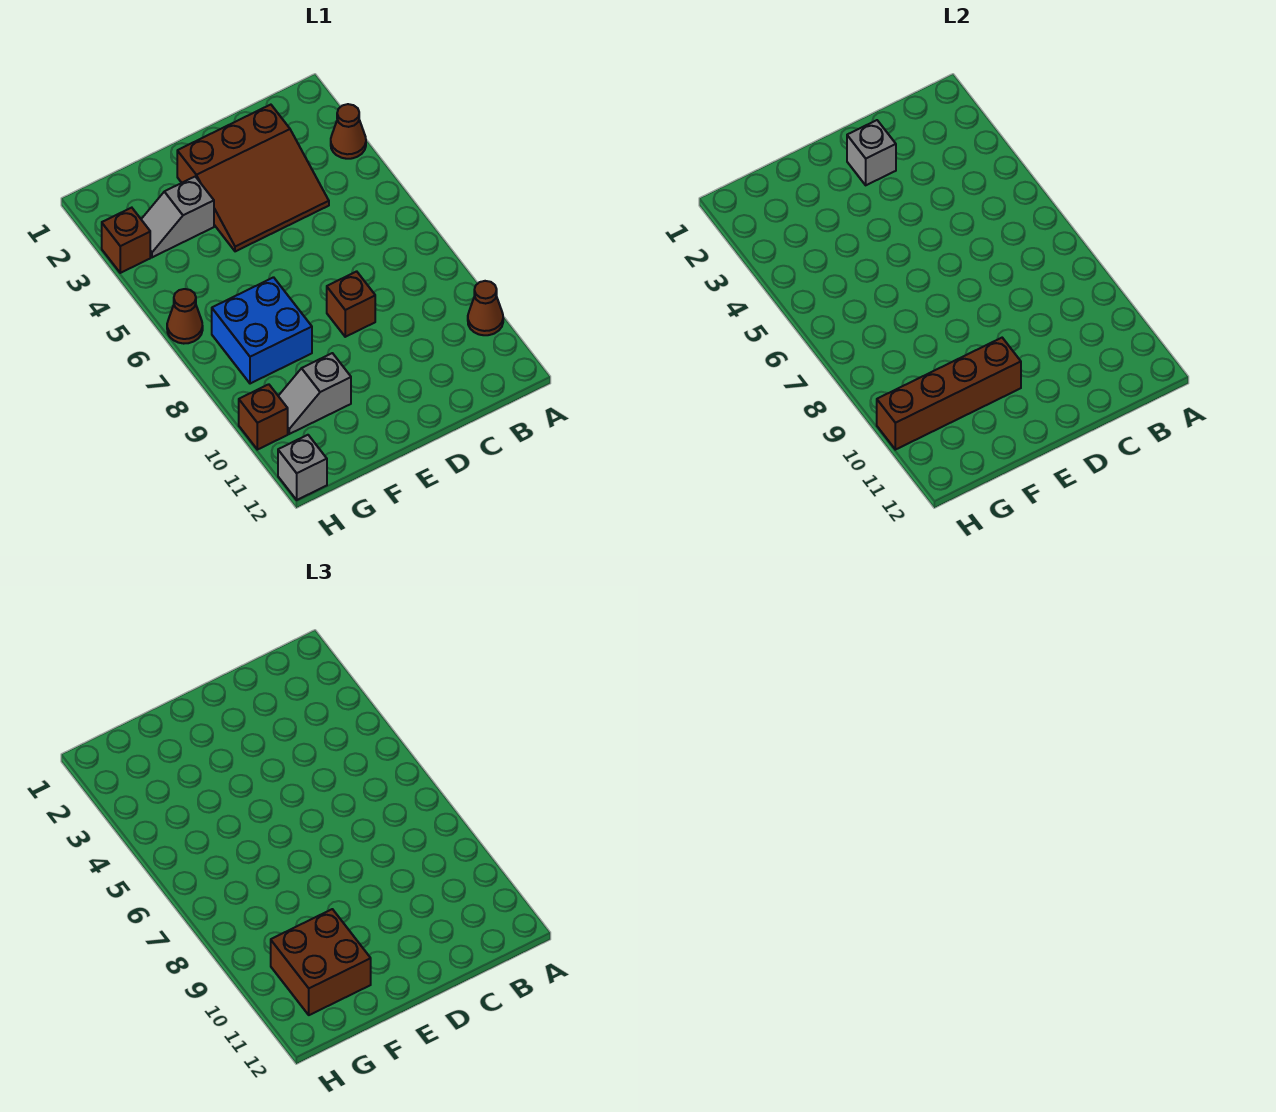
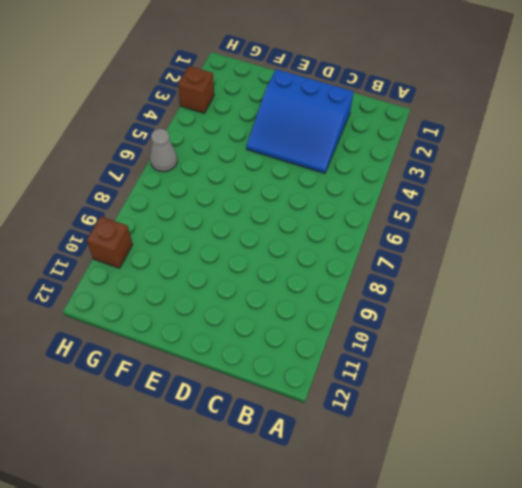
blue slope C2:E4 level 1 top 2 -> brown slope C2:E4 level 1 top 2
grey cone H6 level 1 -> brown cone H6 level 1
none -> brown cone A3 level 1
none -> brown cone A10 level 1
none -> brown brick D8 level 1

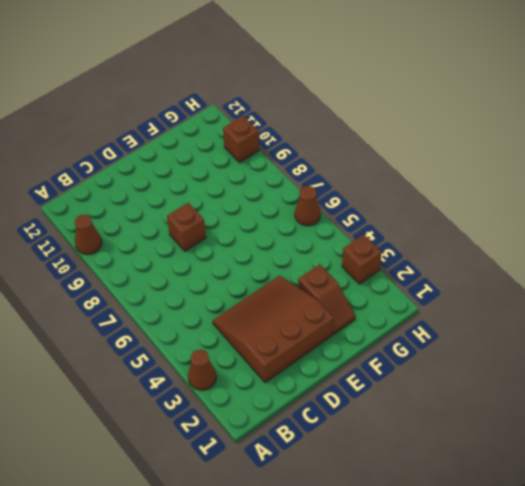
brown slope F2:F3 level 1 top 3 -> grey slope F3:G3 level 1 top F
none -> blue brick F7:G8 level 1
none -> grey slope F10:G10 level 1 top F
none -> grey brick H12 level 1

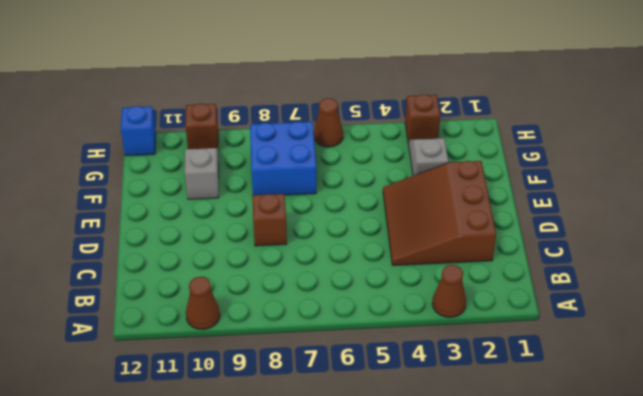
blue brick H12 level 1 -> grey brick H12 level 1
none -> grey brick D2 level 2
none -> brown brick E10:H10 level 2
none -> brown brick F10:G11 level 3

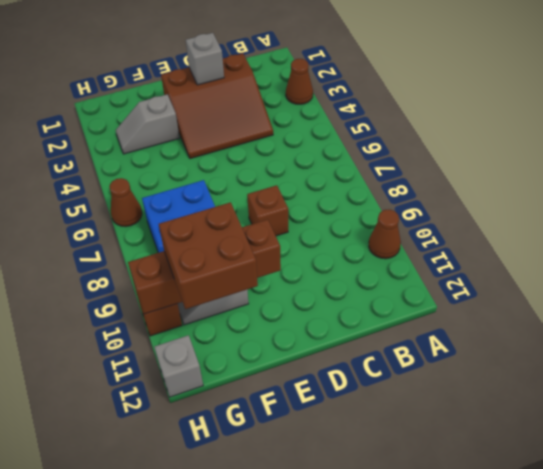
none -> brown brick H3 level 1

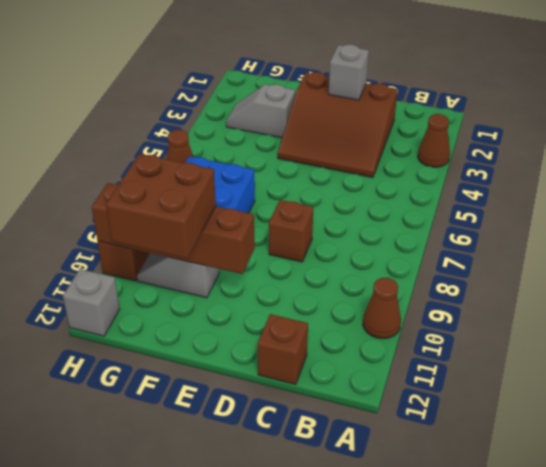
brown brick C12 level 1 -> brown brick H3 level 1

